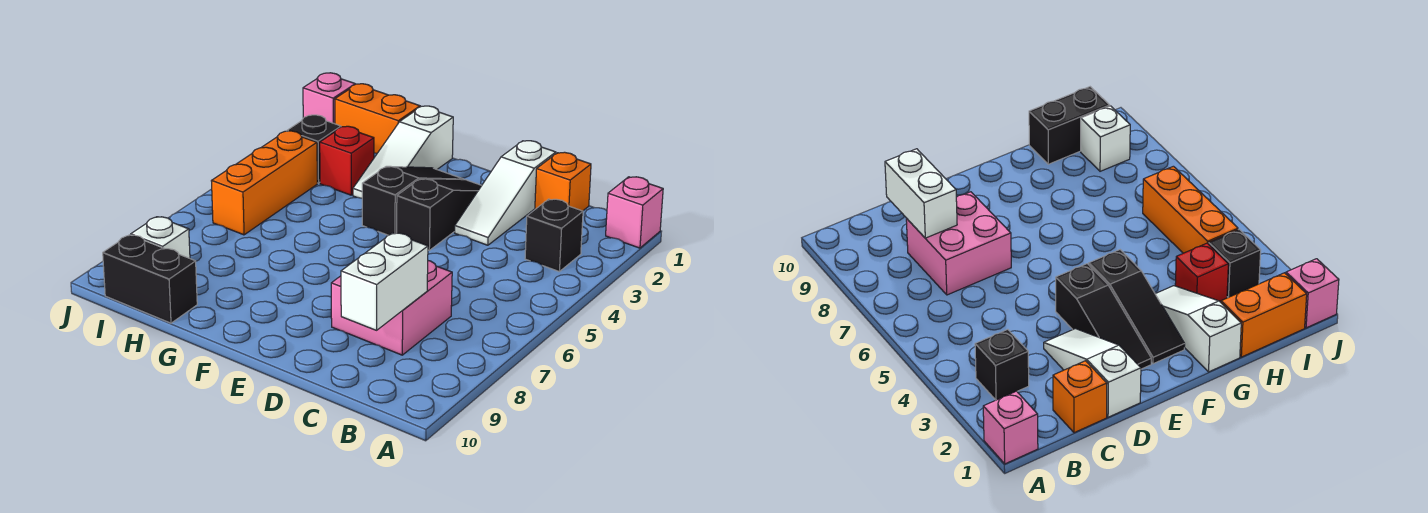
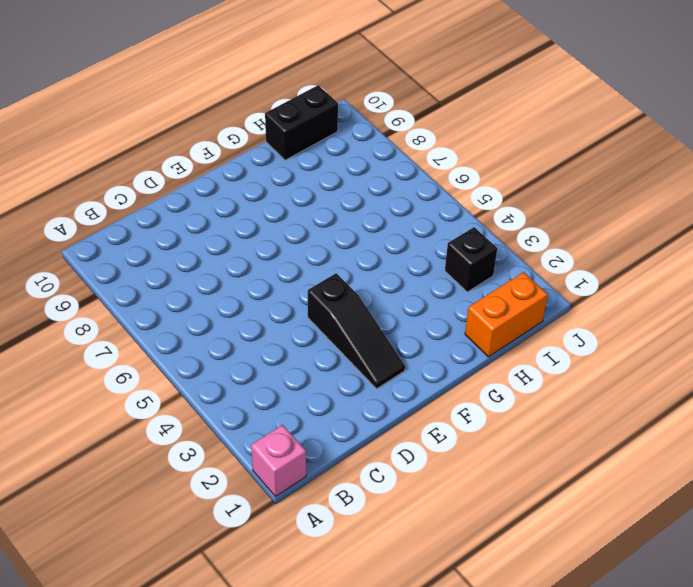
none -> black brick B3 level 1
none -> orange brick C1 level 1
none -> pink brick C7:D8 level 1

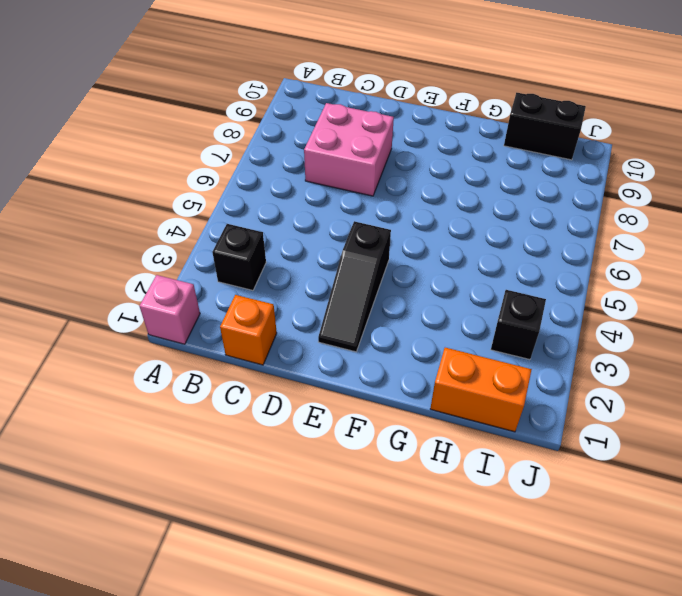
none -> white slope D1:D3 level 1 top 1
none -> black slope F2:F4 level 1 top 4
none -> white slope G1:G3 level 1 top 1

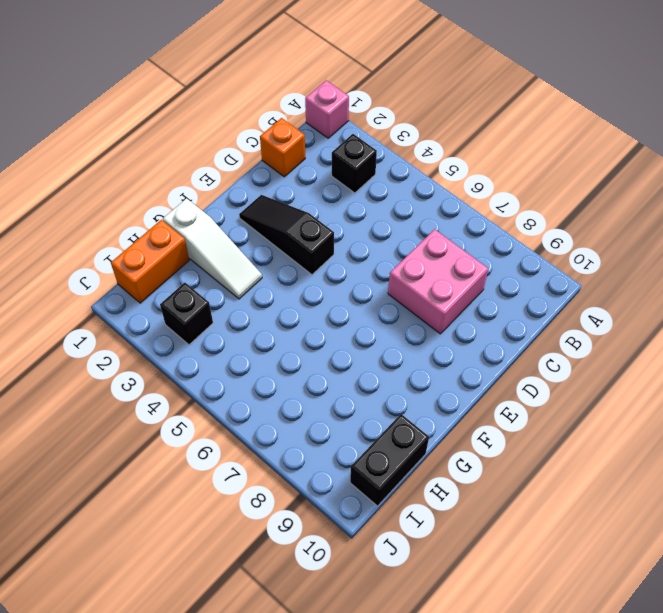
none -> white slope D1:D3 level 1 top 1
none -> black slope F2:F4 level 1 top 4
none -> red brick H3 level 1

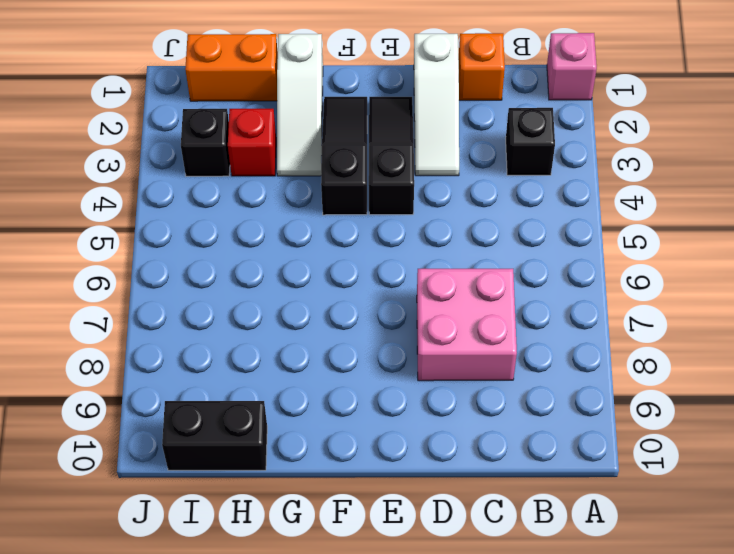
none -> orange brick I4:I6 level 1
none -> white brick I9 level 1
none -> pink brick J1 level 1

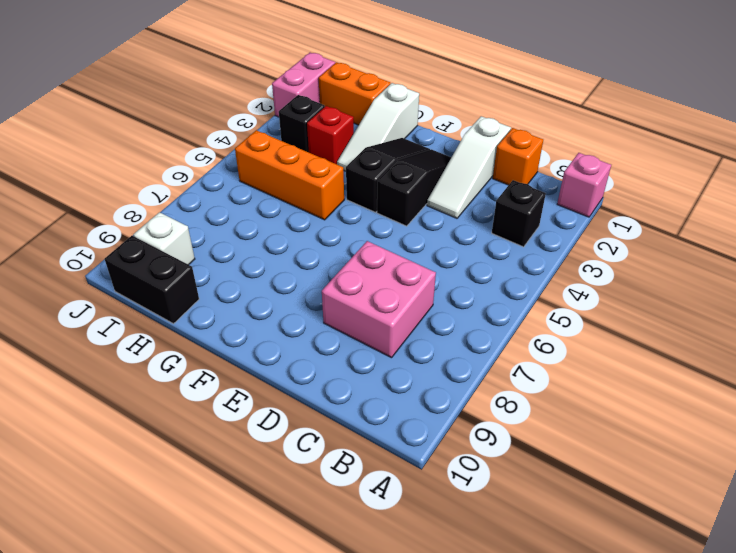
orange brick G5:I5 level 1 -> orange brick I4:I6 level 1
pink brick J1:J2 level 1 -> pink brick J1 level 1
none -> white brick C8:C9 level 2

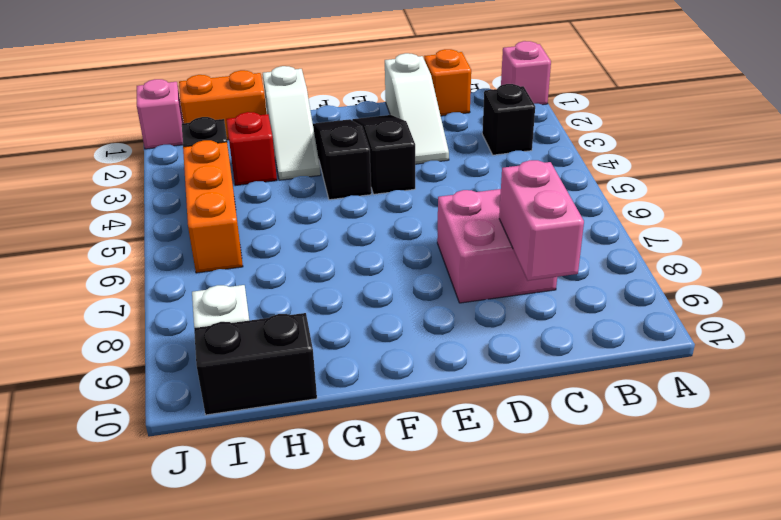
pink brick C8:C9 level 2 -> white brick C8:C9 level 2

